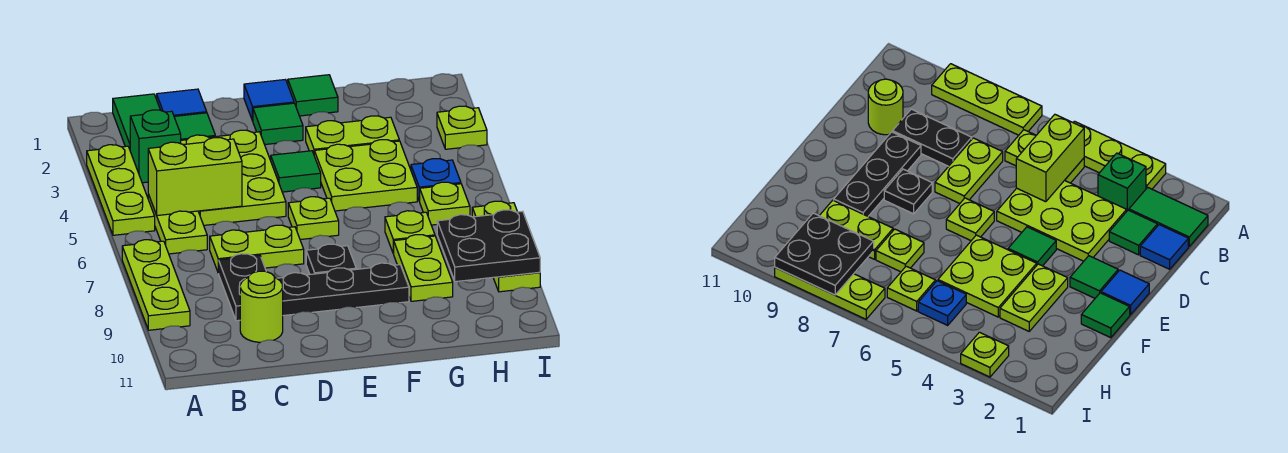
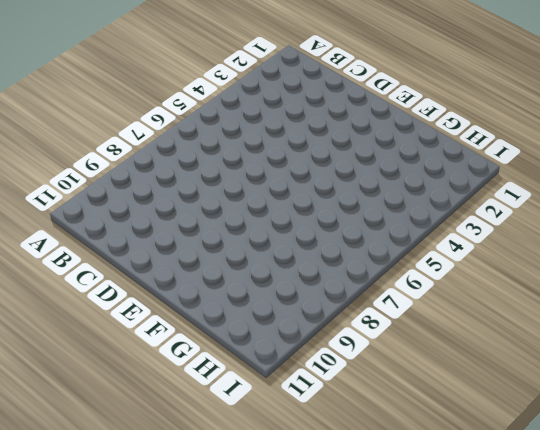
none -> lime plate A3:A5 level 1
none -> lime plate A7:A9 level 1
none -> green tile B1:B2 level 1

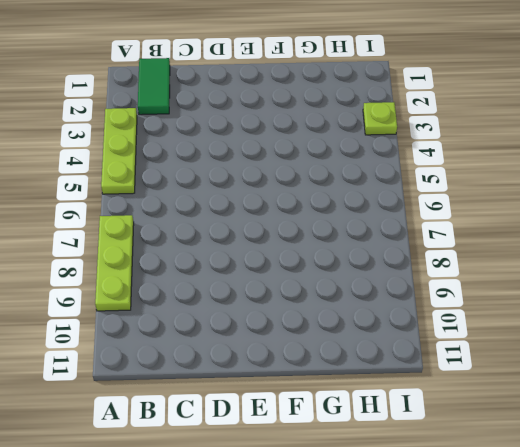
none -> green brick B3 level 1
none -> lime plate B5:B6 level 1
none -> blue tile C1 level 1

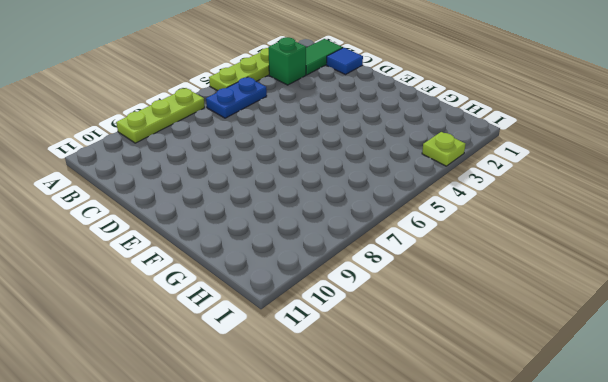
blue plate B5:B6 level 1 -> lime plate B5:B6 level 1
none -> green tile C2 level 1
none -> lime plate C3:D5 level 1
none -> lime plate C7:D7 level 1

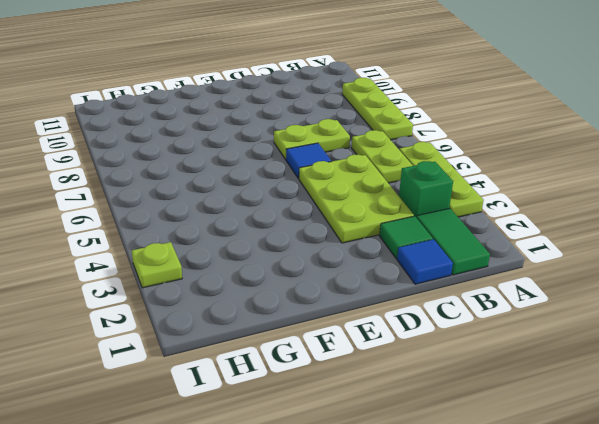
blue tile D6 level 1 -> blue tile E1 level 1
none -> black plate C8:C9 level 1
none -> lime round brick C10 level 1
none -> black plate D9:F9 level 1

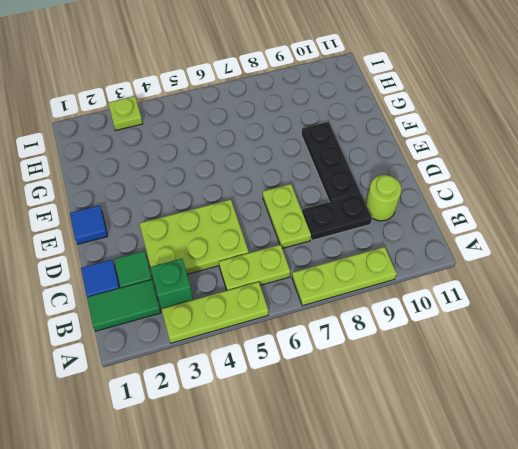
none -> green tile E2 level 1
none -> green tile E4 level 1
none -> lime plate E6 level 1

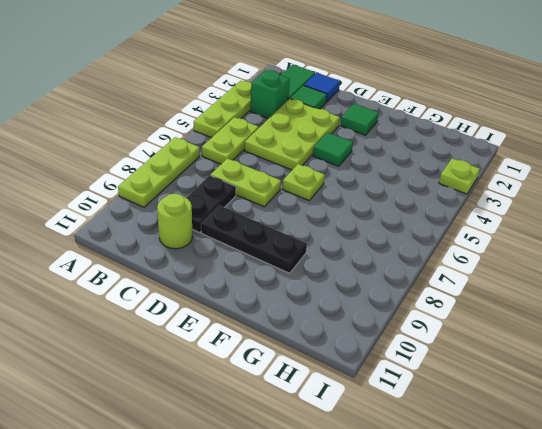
none -> blue tile E1 level 1
none -> black plate E8 level 1
none -> green tile F1 level 1

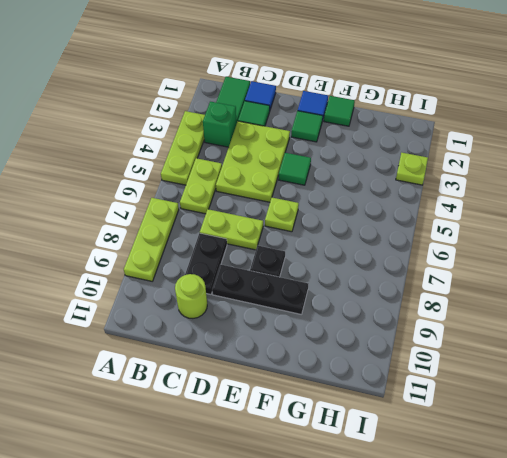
none -> lime plate F3:G3 level 1
none -> lime plate F4:G5 level 1
none -> lime plate G7 level 1

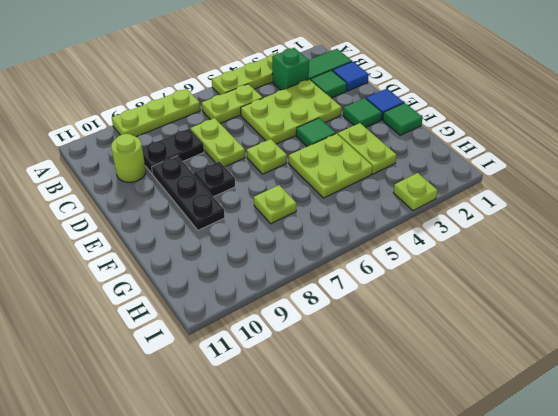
none -> lime plate G8:G9 level 1
none -> blue plate H5 level 1
none -> lime plate H6 level 1

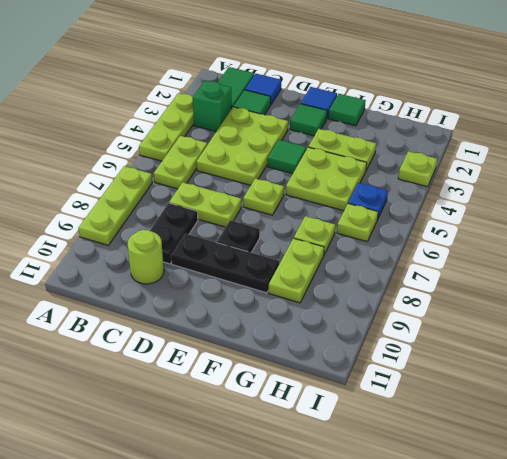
none -> lime plate I7:I9 level 1
none -> lime brick B5:C5 level 2
none -> black plate H8:I9 level 2

